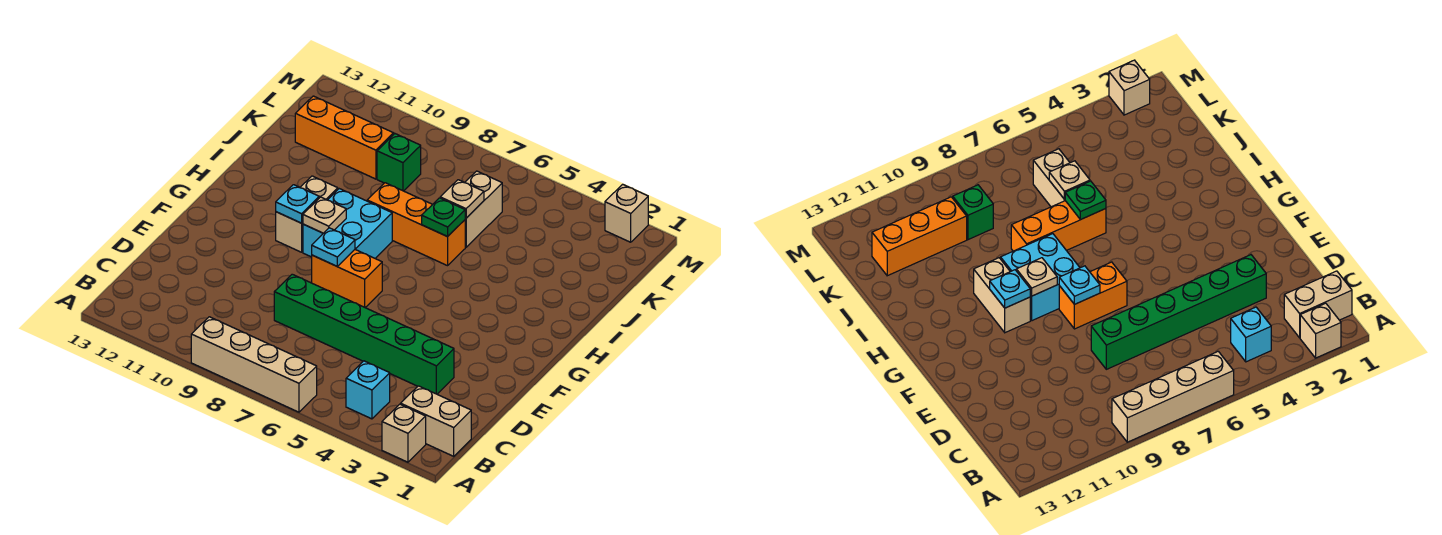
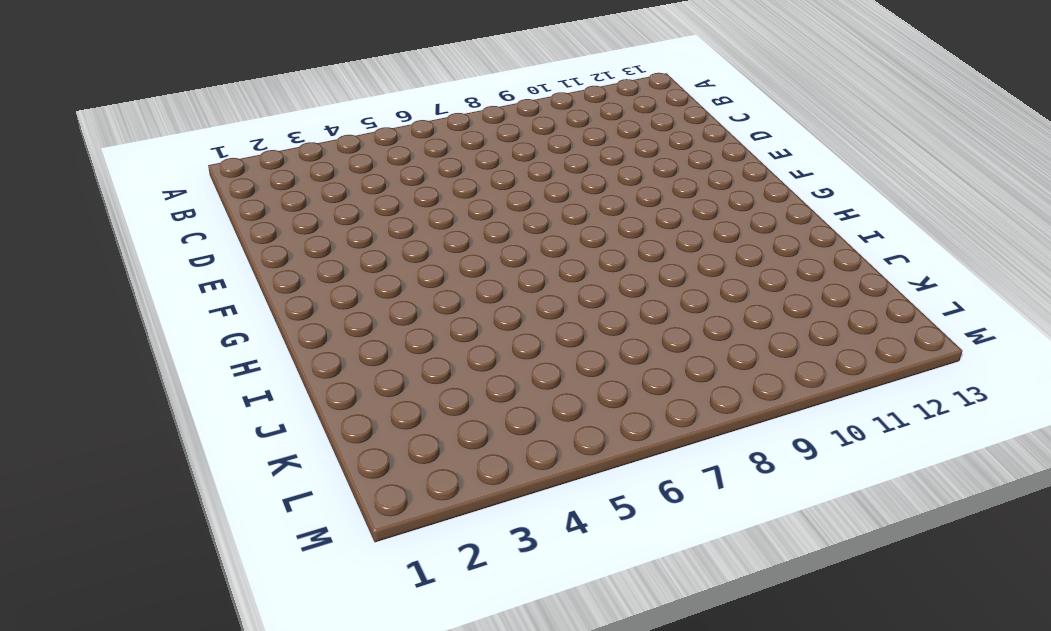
none -> tan brick A2 level 1
none -> tan brick A6:A9 level 1
none -> tan brick B1:B2 level 1

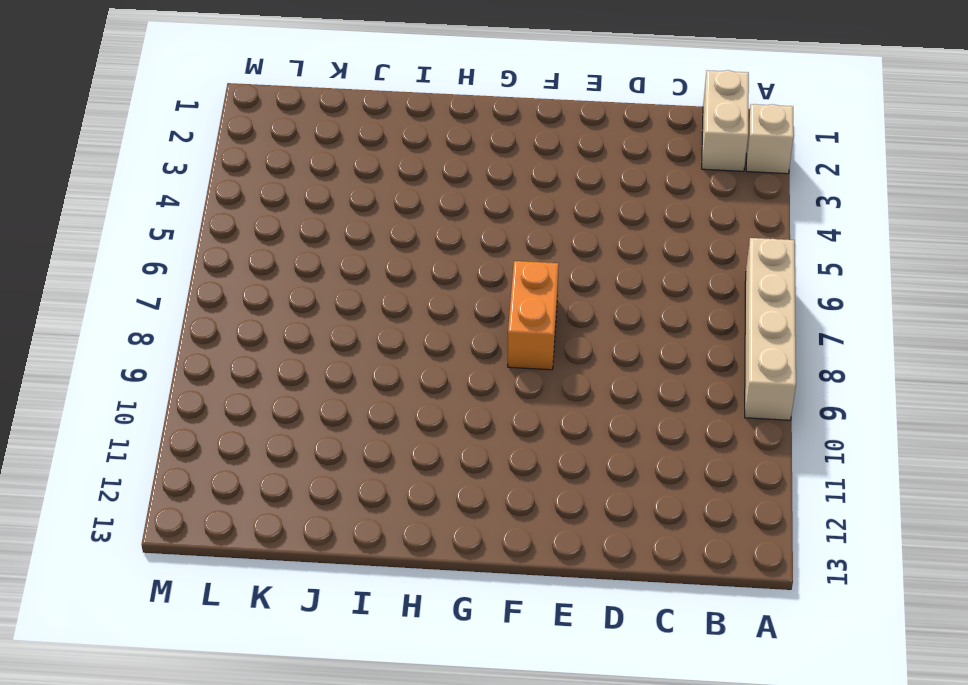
none -> cyan brick B4 level 1
none -> green brick D3:D8 level 1
none -> cyan brick G8:H9 level 1

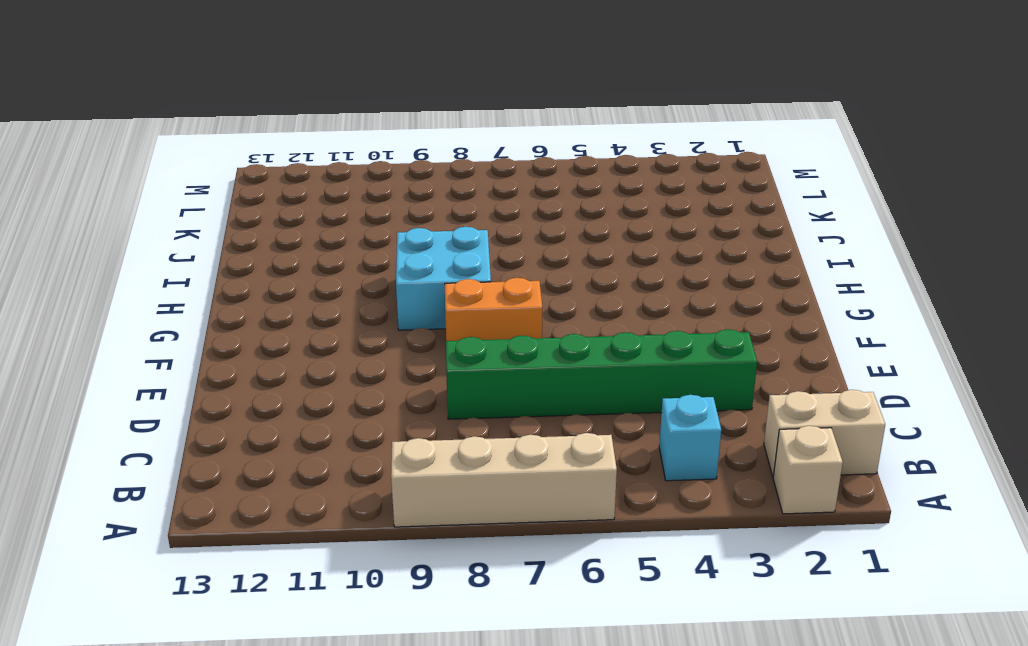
none -> tan brick G10:H10 level 1
none -> orange brick I6:I8 level 1
none -> tan brick J6:K6 level 1

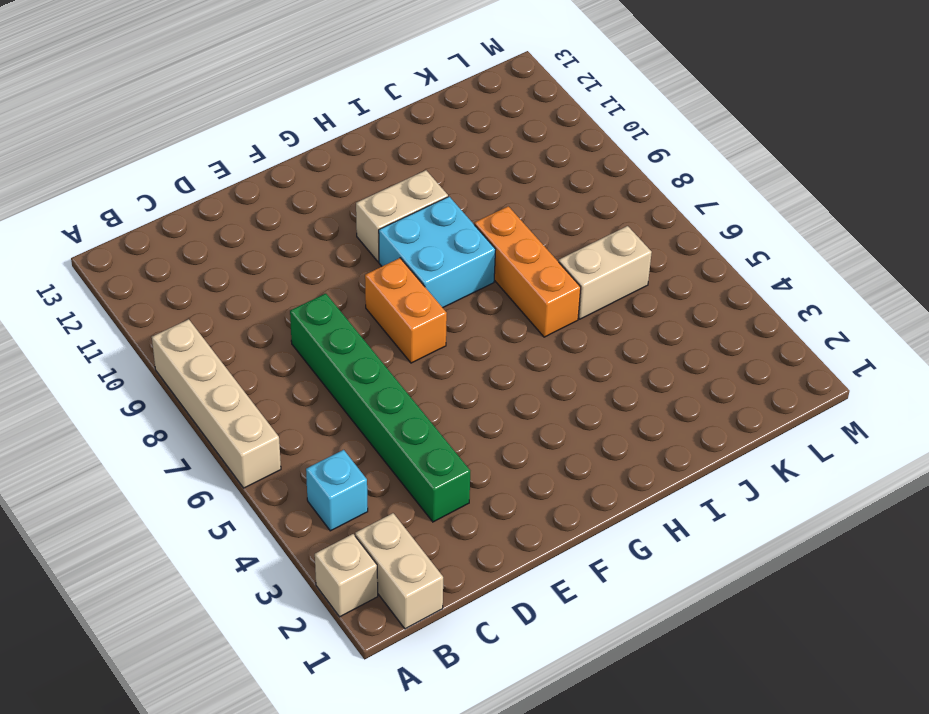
none -> green brick K9 level 1
none -> orange brick K10:K12 level 1
none -> tan brick M2 level 1

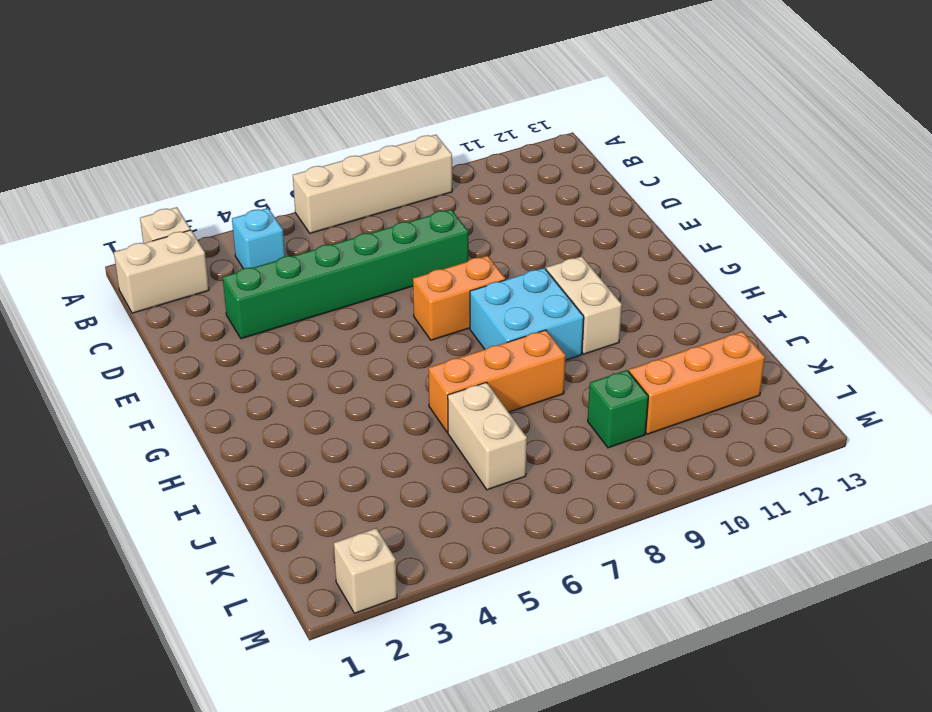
none -> cyan plate F8 level 2
none -> tan plate G9 level 2
none -> cyan plate G10 level 2

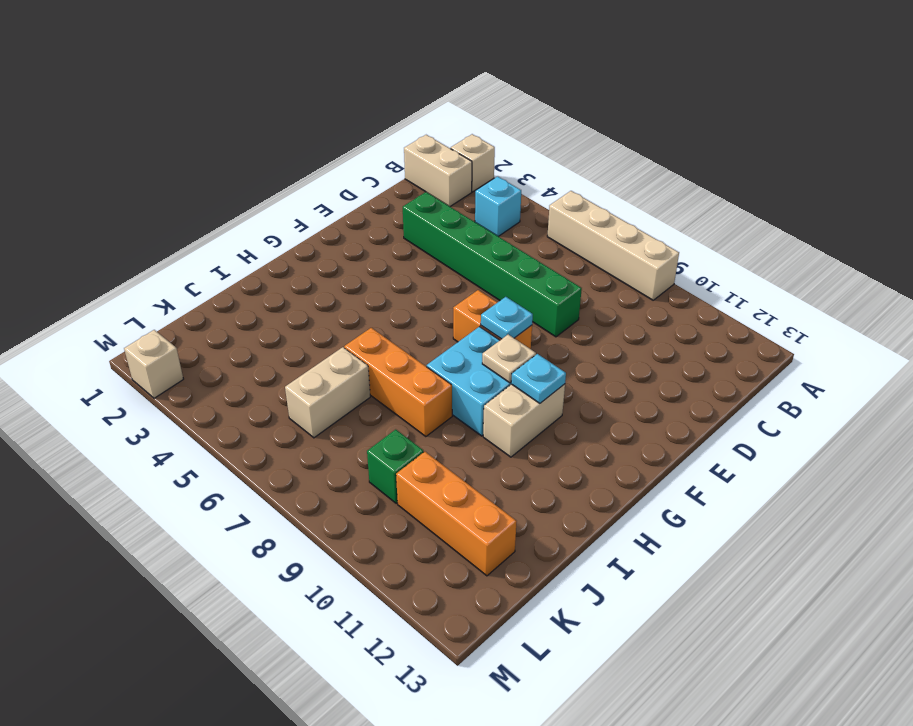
none -> green plate I6 level 2
none -> tan plate J6 level 2

